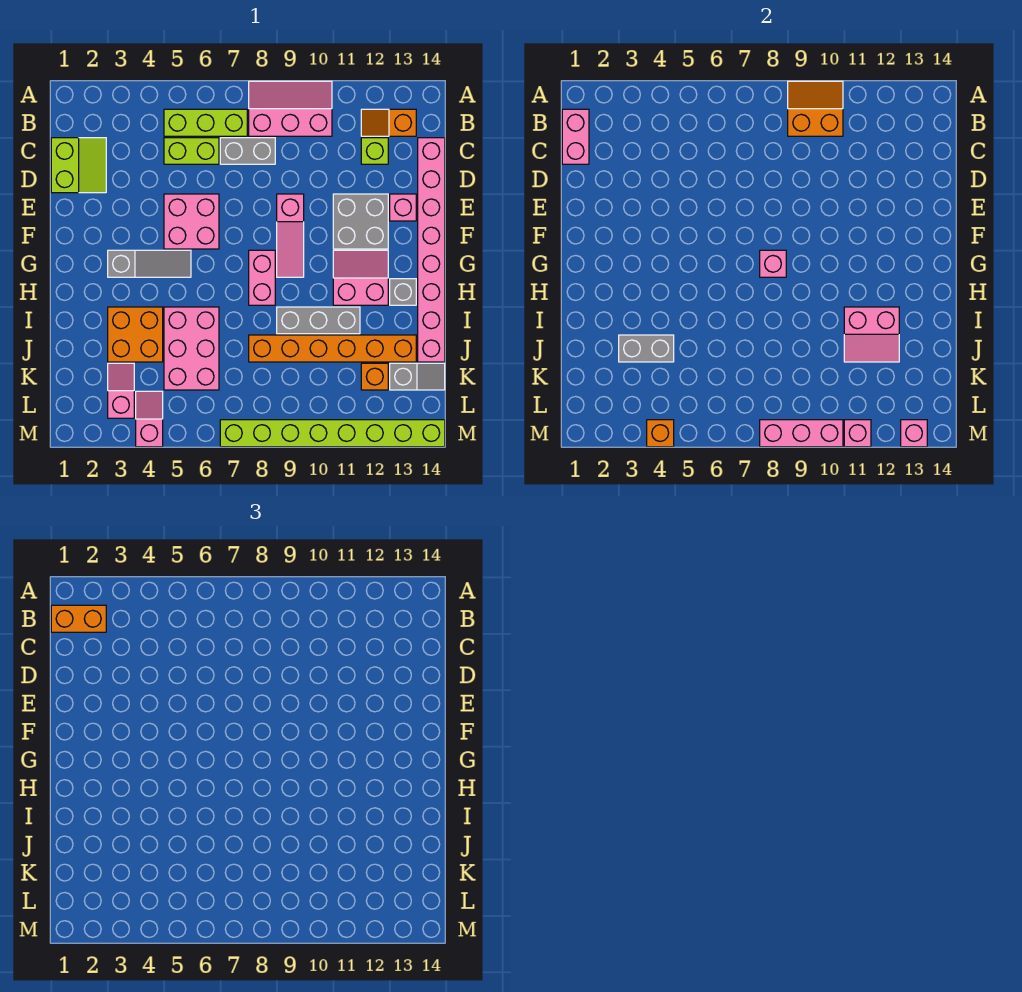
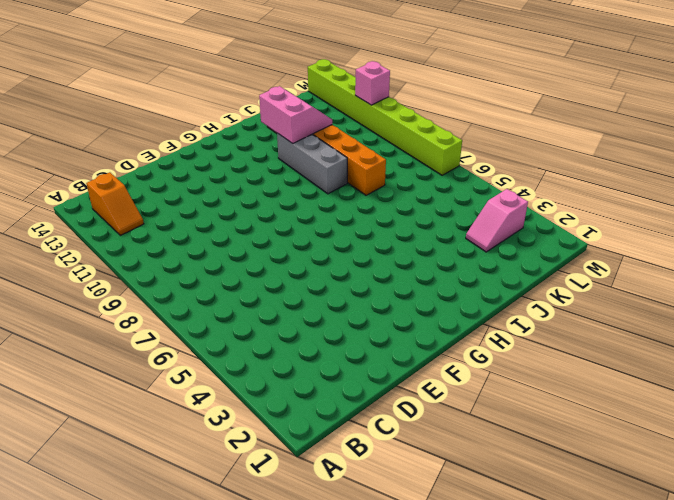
none -> pink slope A8:B10 level 1 top B
none -> lime brick B5:B7 level 1
none -> lime slope C1:D2 level 1 top 1
none -> lime brick C5:C6 level 1

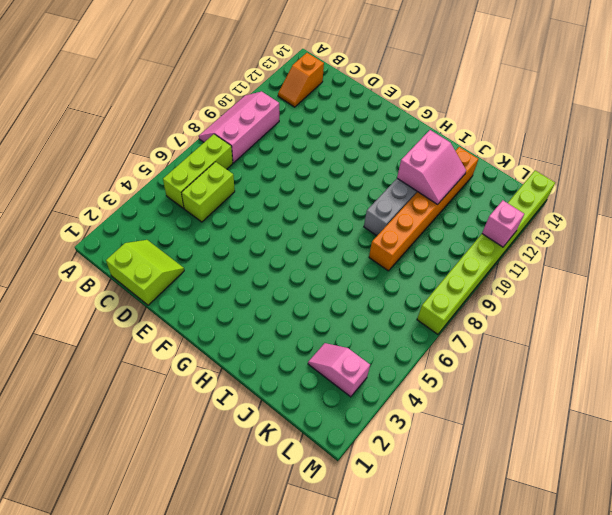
none -> grey brick C7:C8 level 1
none -> lime brick C12 level 1
none -> pink brick C14:J14 level 1
none -> pink brick E5:F6 level 1

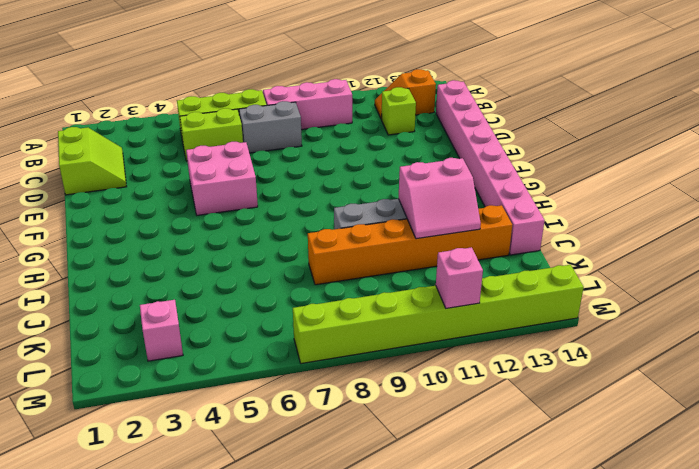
none -> pink slope E9:G9 level 1 top E
none -> grey brick E11:F12 level 1
none -> pink brick E13 level 1
none -> grey slope G3:G5 level 1 top 3

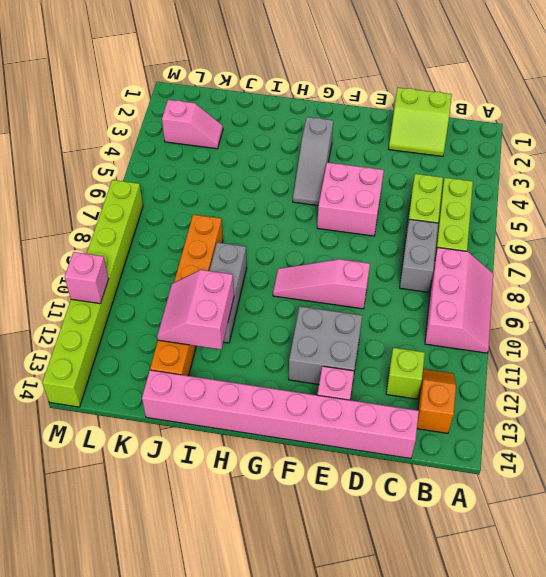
none -> pink brick G8:H8 level 1
none -> pink slope G11:H12 level 1 top H
none -> grey brick H13 level 1
none -> orange brick I3:J4 level 1

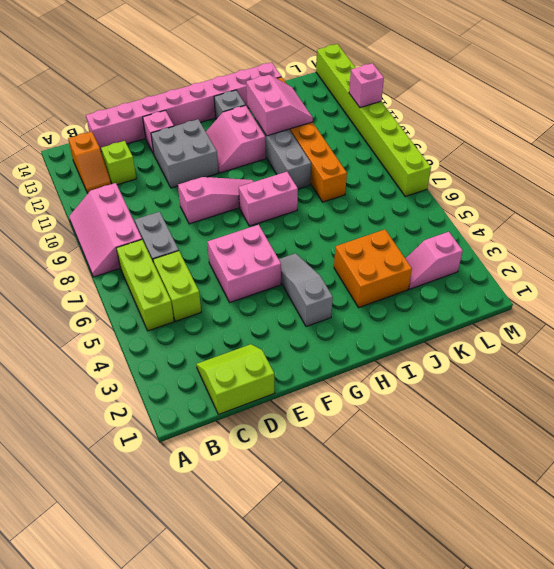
none -> pink brick I5:K6 level 1
none -> orange brick K12 level 1
none -> grey slope K13:K14 level 1 top 13
none -> pink slope L4:M4 level 1 top M

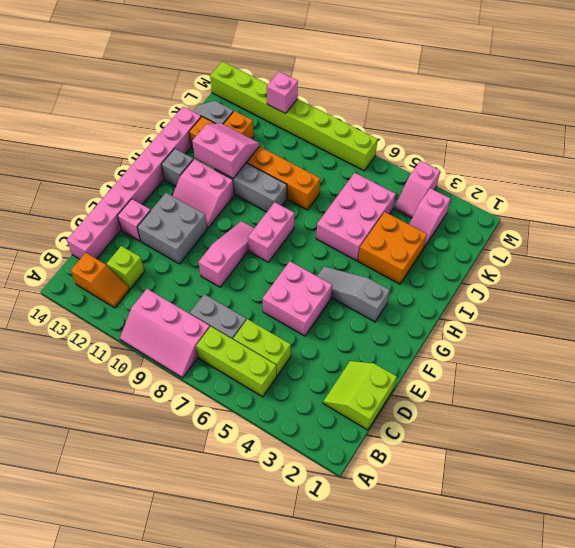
none -> orange slope A9:B10 level 2 top B
none -> pink brick B1:C1 level 2
none -> pink brick G8 level 2
none -> grey brick J3:J4 level 2

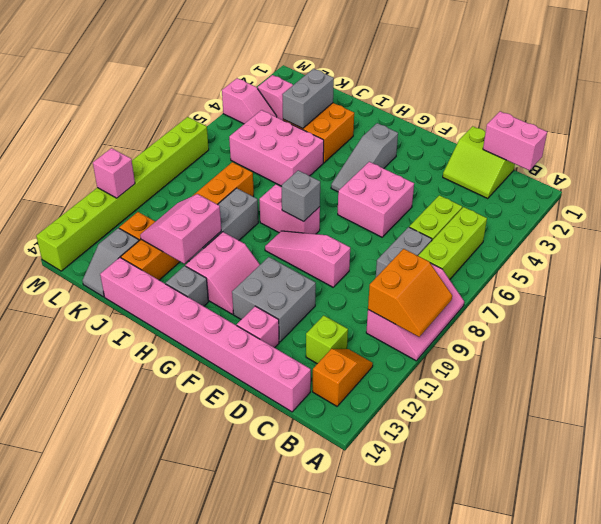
grey brick G8 level 2 -> pink brick G8 level 2
none -> orange brick M4 level 2
none -> pink brick M8:M10 level 2
none -> pink brick M13 level 2
none -> orange brick B1:B2 level 3

